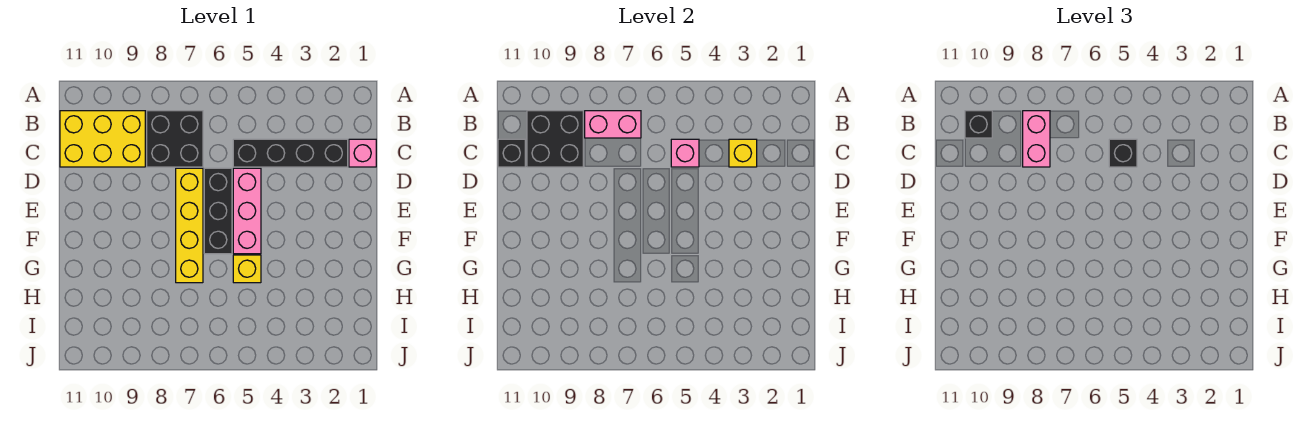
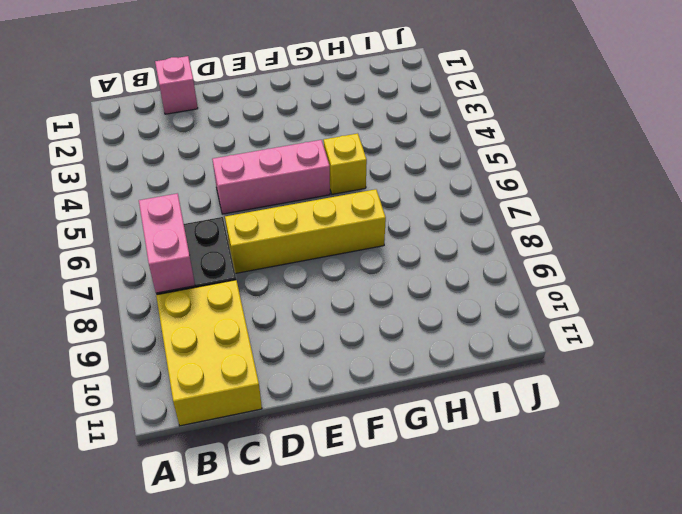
none -> black brick C2:C5 level 1
none -> black brick D6:F6 level 1
none -> black brick B9:C10 level 2

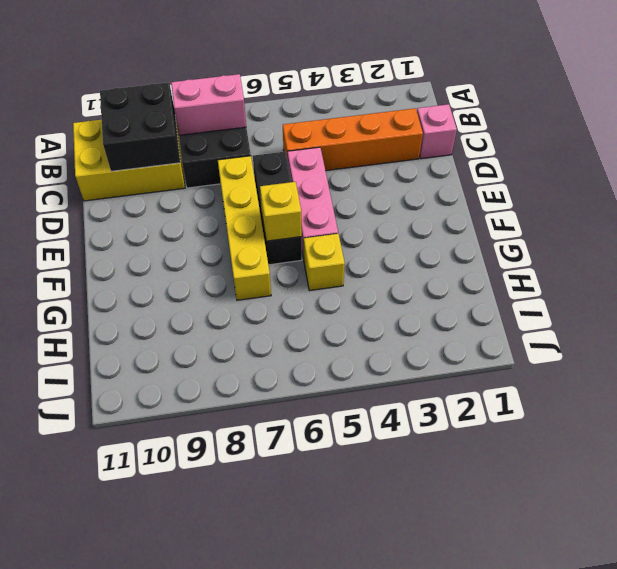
orange brick C2:C5 level 1 -> black brick C2:C5 level 1
yellow brick F6 level 2 -> yellow brick C3 level 2
none -> pink brick C5 level 2
none -> black brick C11 level 2
none -> pink brick B8:C8 level 3

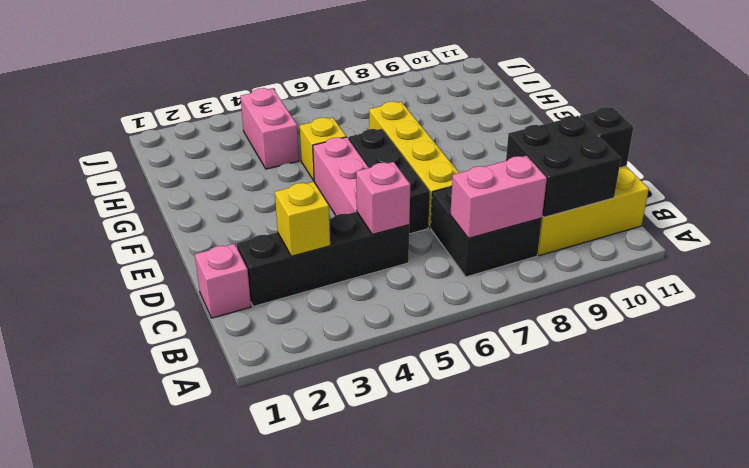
pink brick H4:I4 level 1 -> pink brick B8:C8 level 3
none -> black brick B10 level 3
none -> black brick C5 level 3

